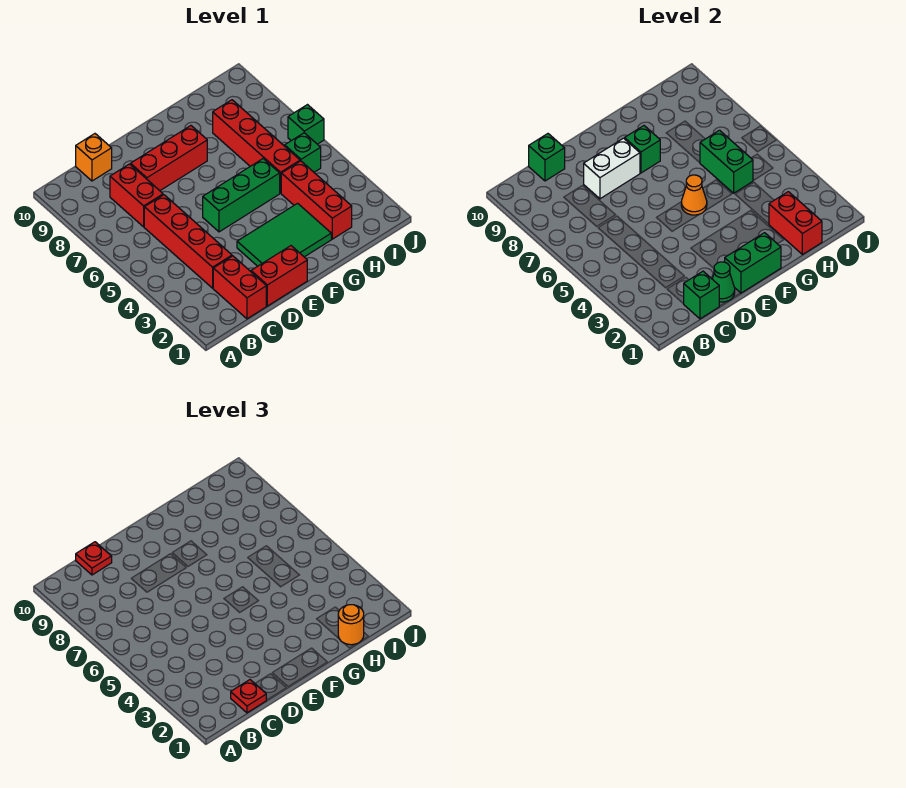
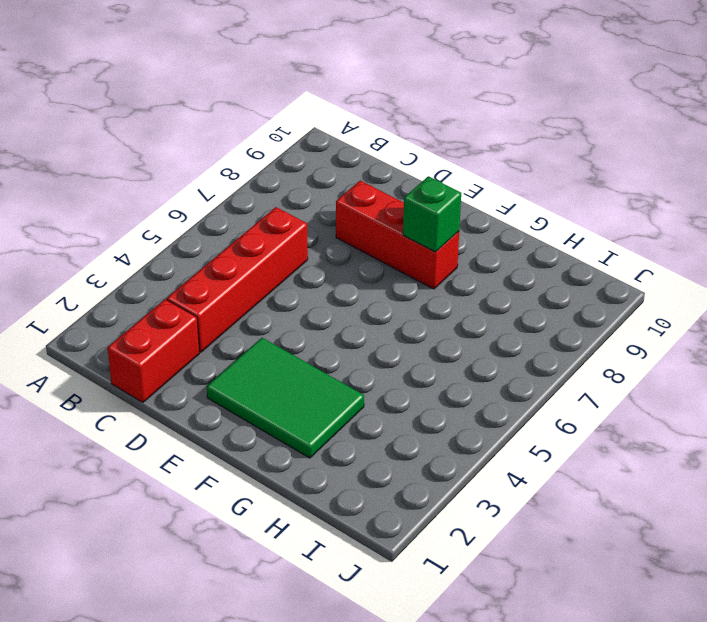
none -> red brick C7:C8 level 1
none -> orange brick C10 level 1
none -> red brick D1:E1 level 1

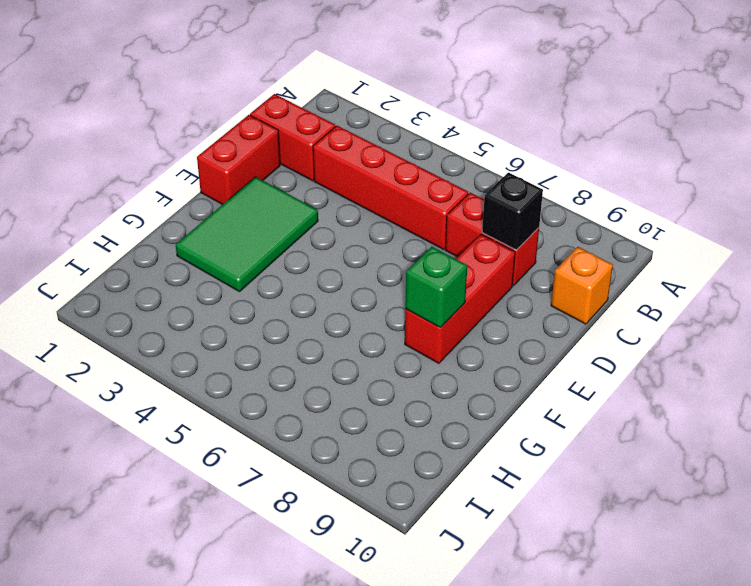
black brick C8 level 2 -> none
none -> green brick E5:G5 level 1
none -> red brick H2:H4 level 1
none -> red brick H5:H8 level 1

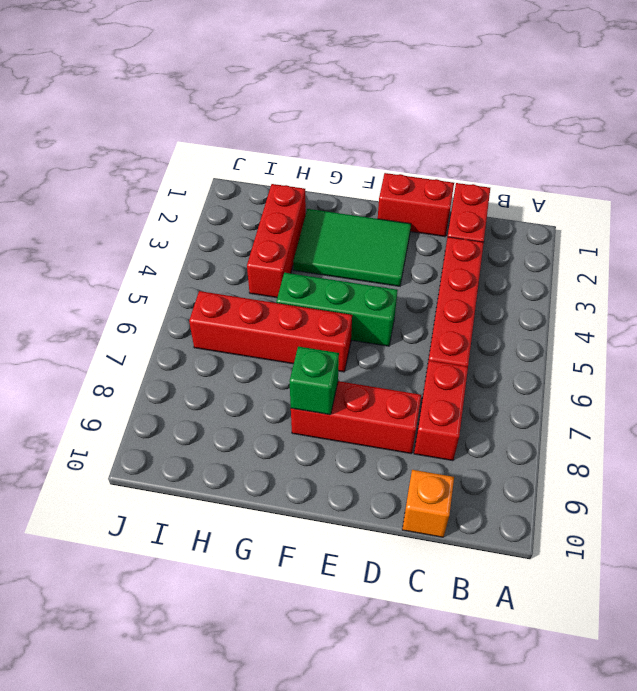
red brick F6:I6 level 1 -> red brick H5:H8 level 1
none -> green brick I5 level 1
none -> green brick J6 level 1
none -> green brick C1 level 2

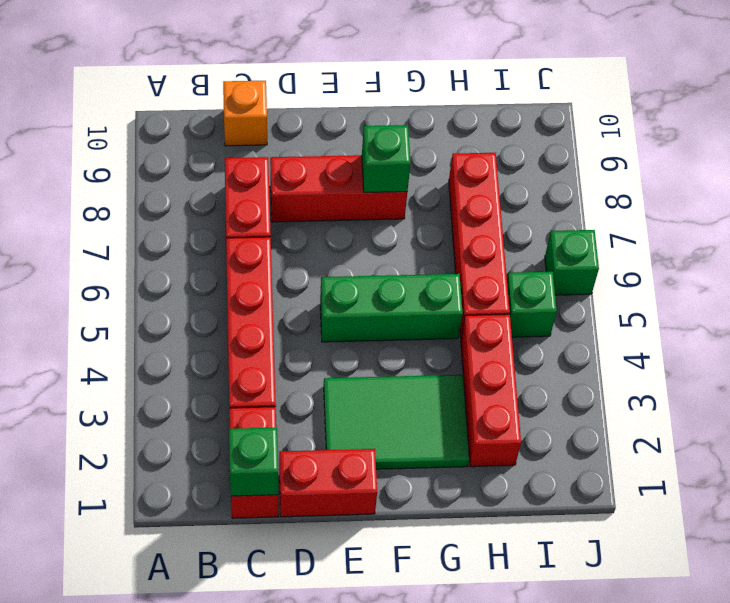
none -> green brick C10 level 2
none -> green cone D1 level 2
none -> white brick D8:E8 level 2

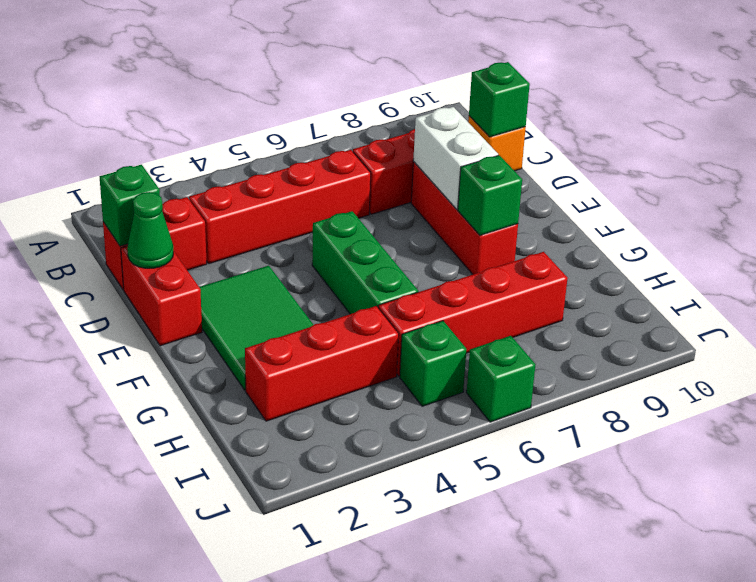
none -> green brick E1:F1 level 2
none -> orange cone F5 level 2
none -> red brick H1:H2 level 2

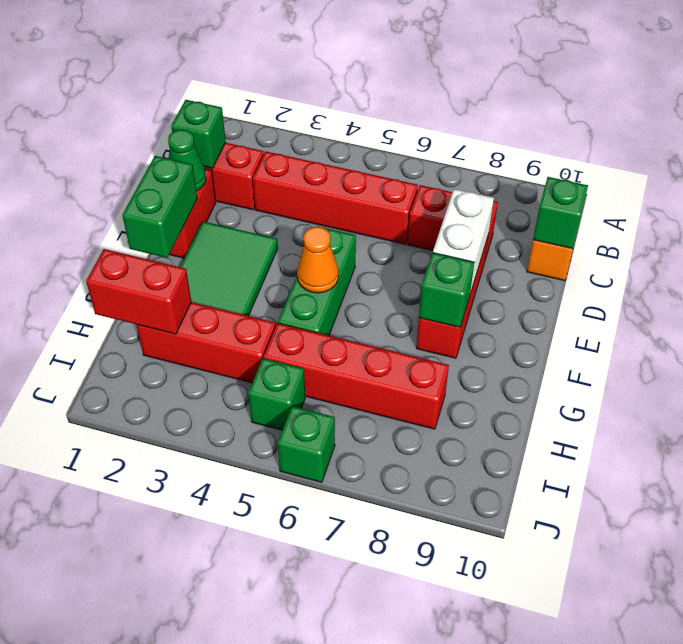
none -> green brick H5:H6 level 2
none -> red plate C1 level 3
none -> red plate C10 level 3

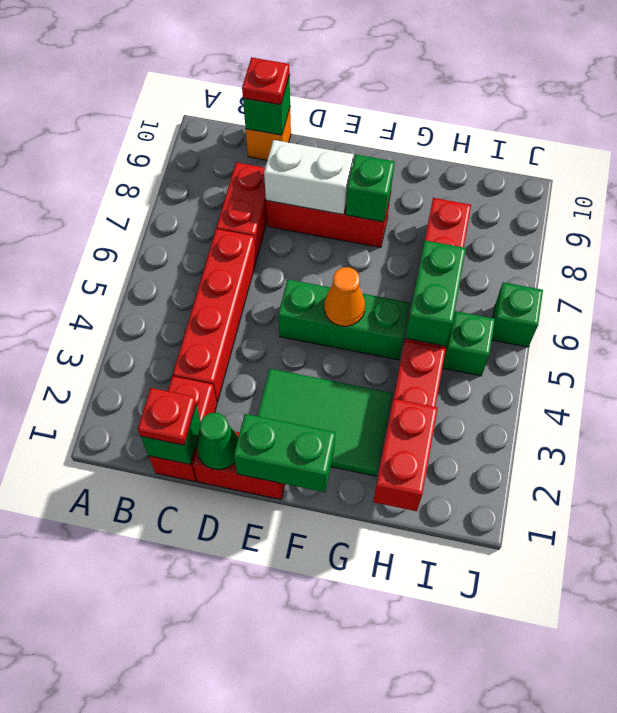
none -> orange round brick H1 level 3

